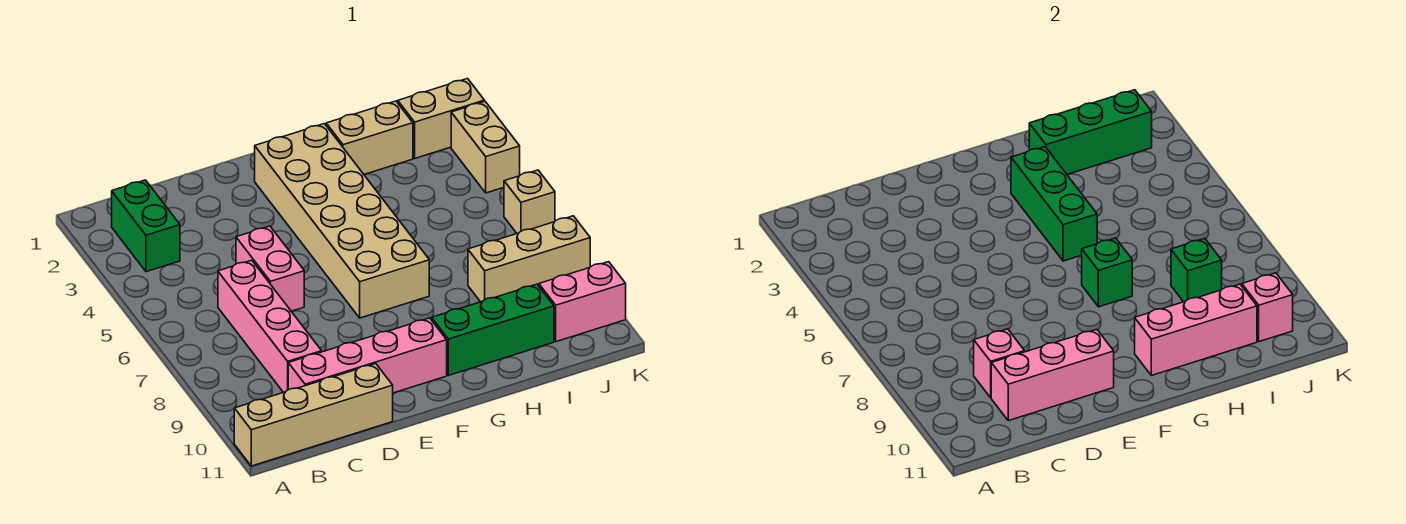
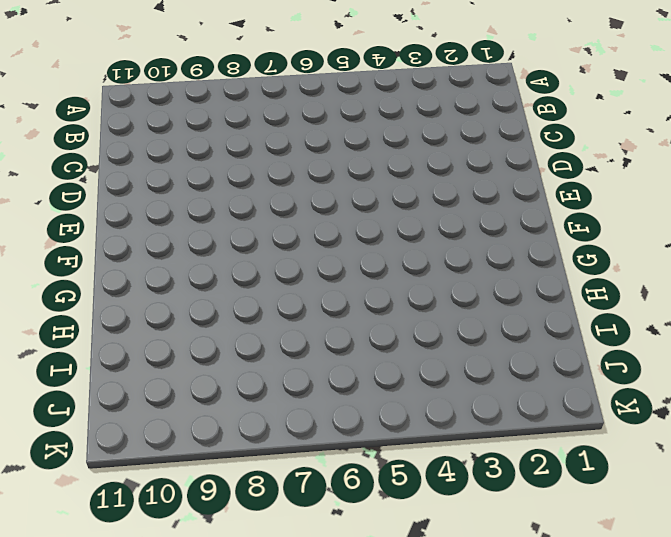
none -> tan brick A11:D11 level 1
none -> green brick B2:B3 level 1
none -> pink brick C6:C9 level 1

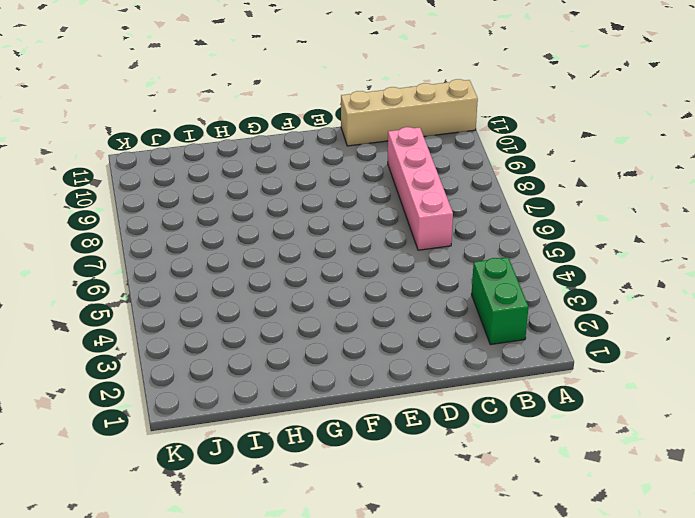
none -> pink brick C10:F10 level 1
none -> pink brick D5:D6 level 1
none -> tan brick F2:G7 level 1

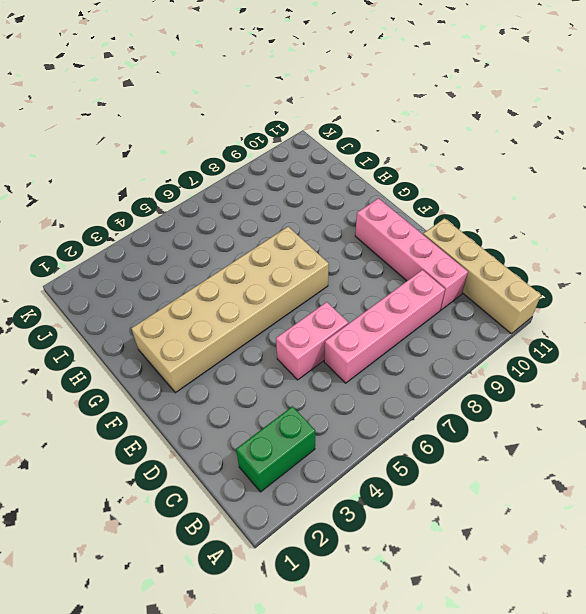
none -> green brick G10:I10 level 1
none -> tan brick H2:I2 level 1
none -> tan brick I8:K8 level 1

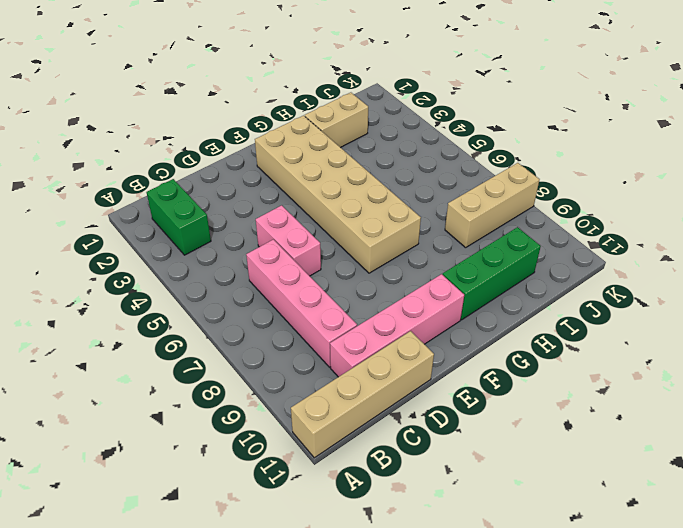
none -> tan brick J2:K2 level 1
none -> pink brick J10:K10 level 1
none -> tan brick K3:K4 level 1

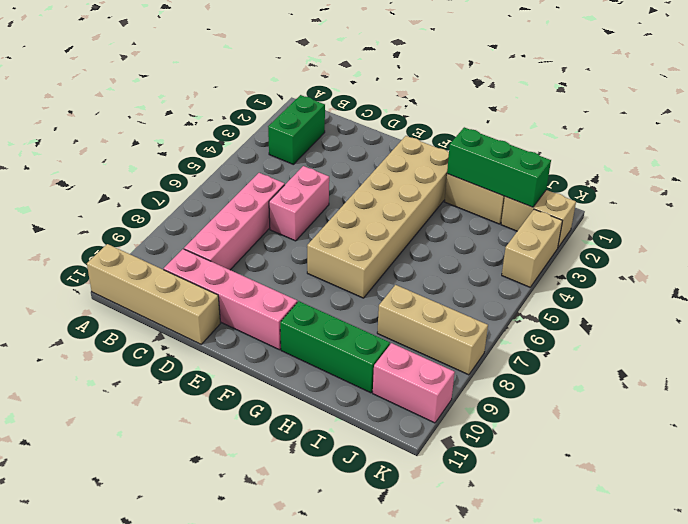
none -> tan brick K6 level 1
none -> pink brick C9 level 2
none -> pink brick C10:E10 level 2

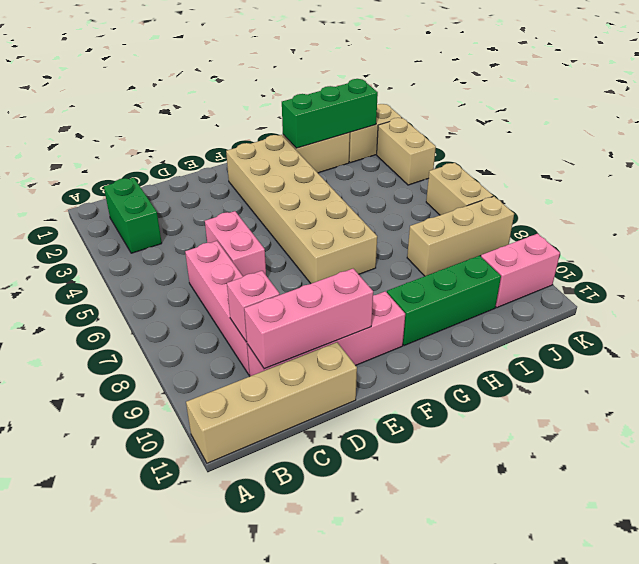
tan brick K6:K7 level 1 -> tan brick K6 level 1
none -> green brick G3:G5 level 2
none -> green brick G7 level 2
none -> pink brick G10:I10 level 2

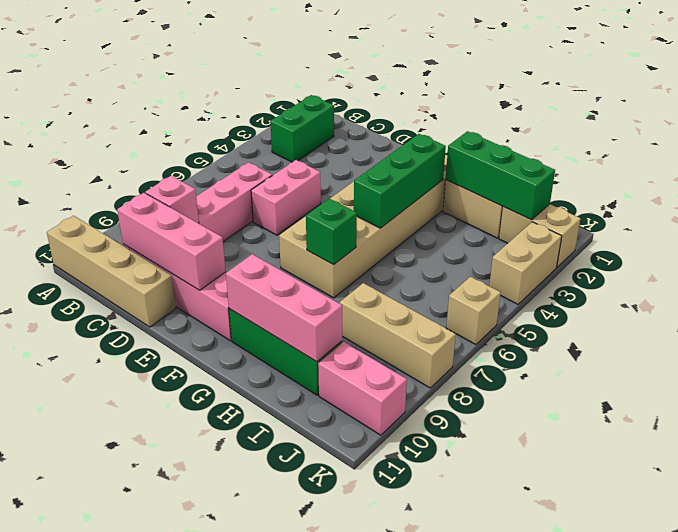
none -> green brick I8 level 2
none -> pink brick J10 level 2

